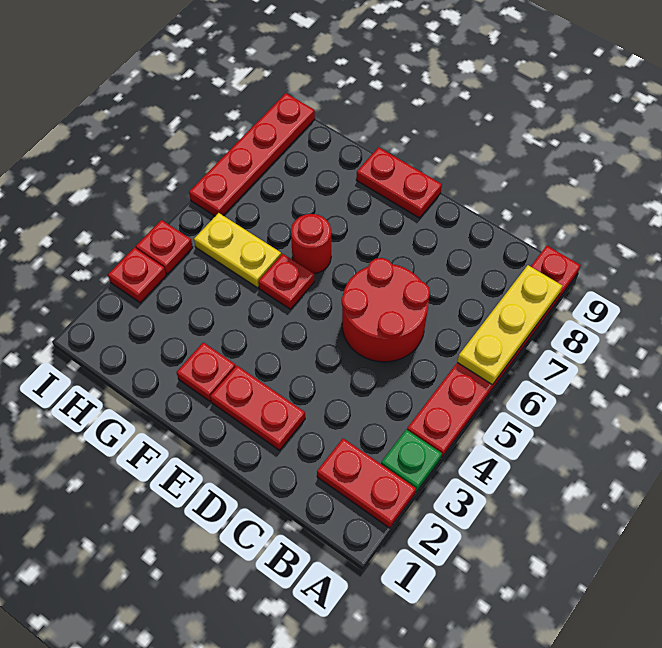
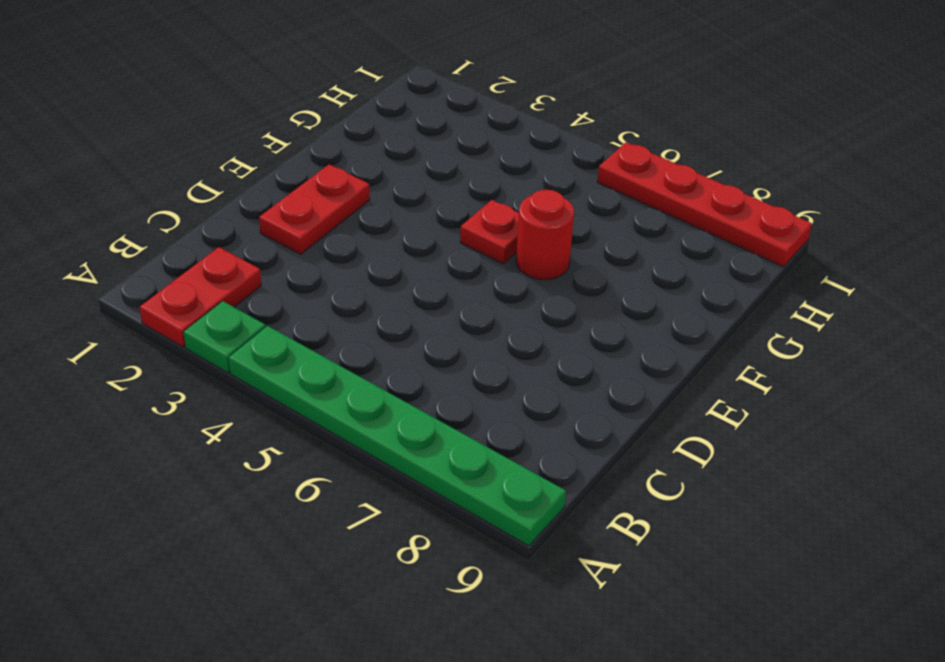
green plate A4:A9 level 1 -> red plate A4:A9 level 1
none -> red round brick C5:D6 level 1
none -> red plate E9:F9 level 1
none -> red plate F2 level 1

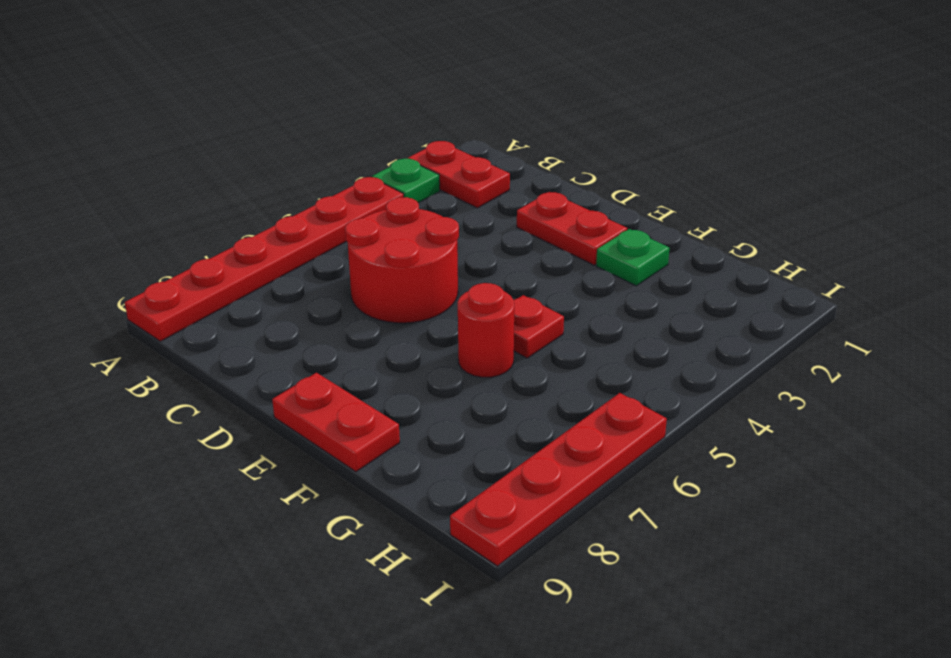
green plate F2 level 1 -> red plate F2 level 1
none -> yellow plate G5:H5 level 1
none -> red plate I3 level 1
none -> red plate I4 level 1

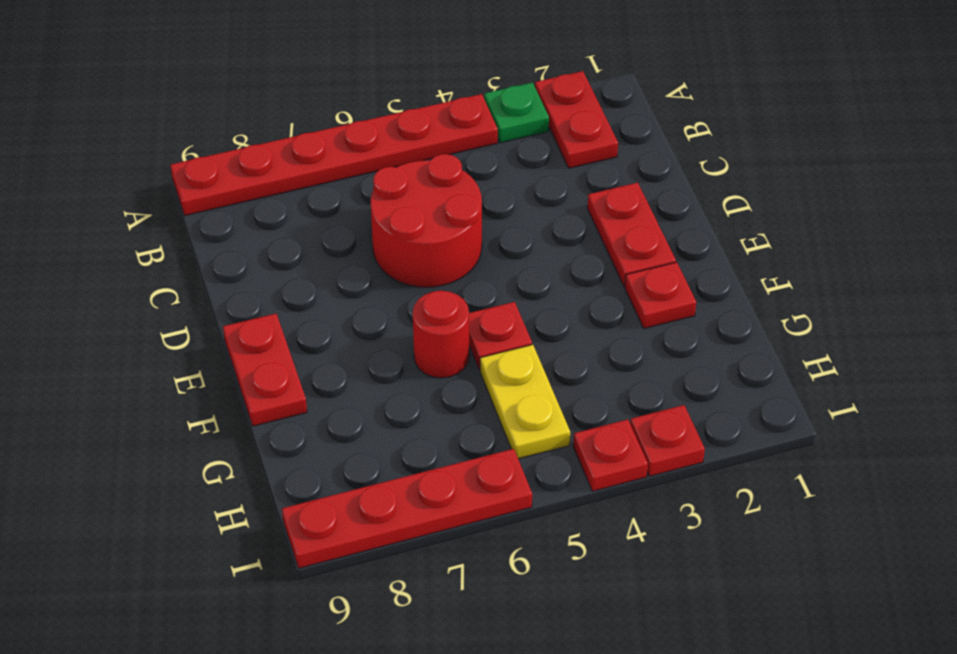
none -> yellow plate A6:A8 level 2

